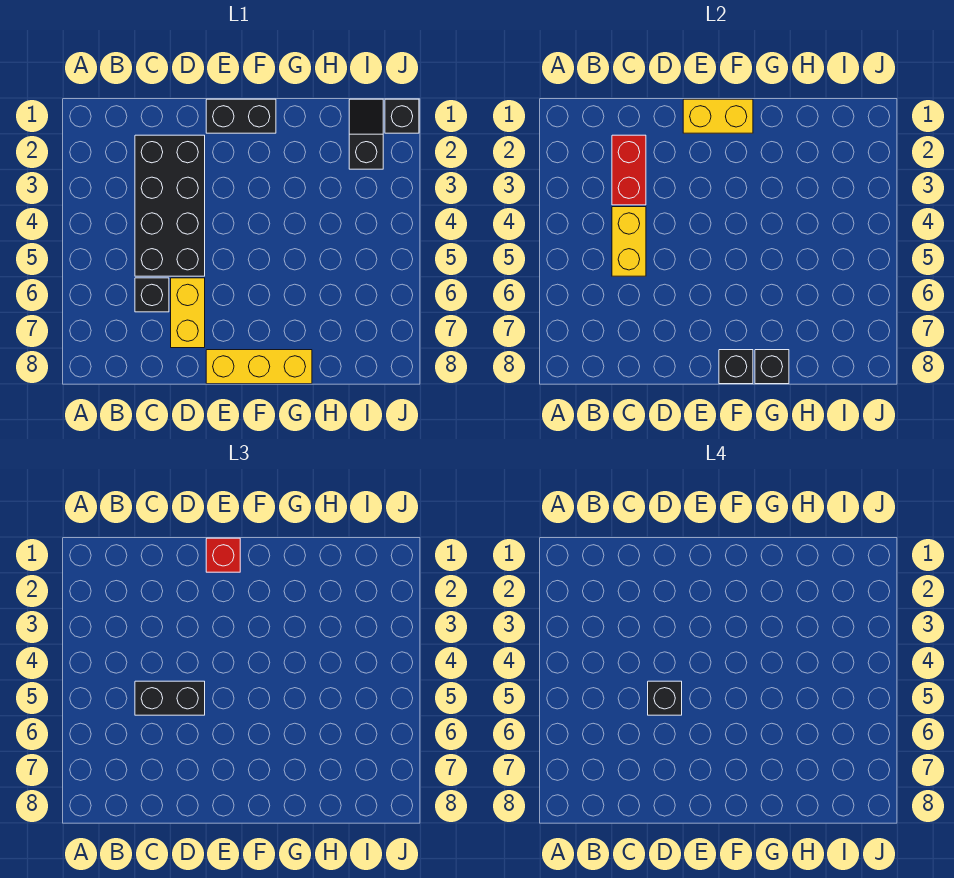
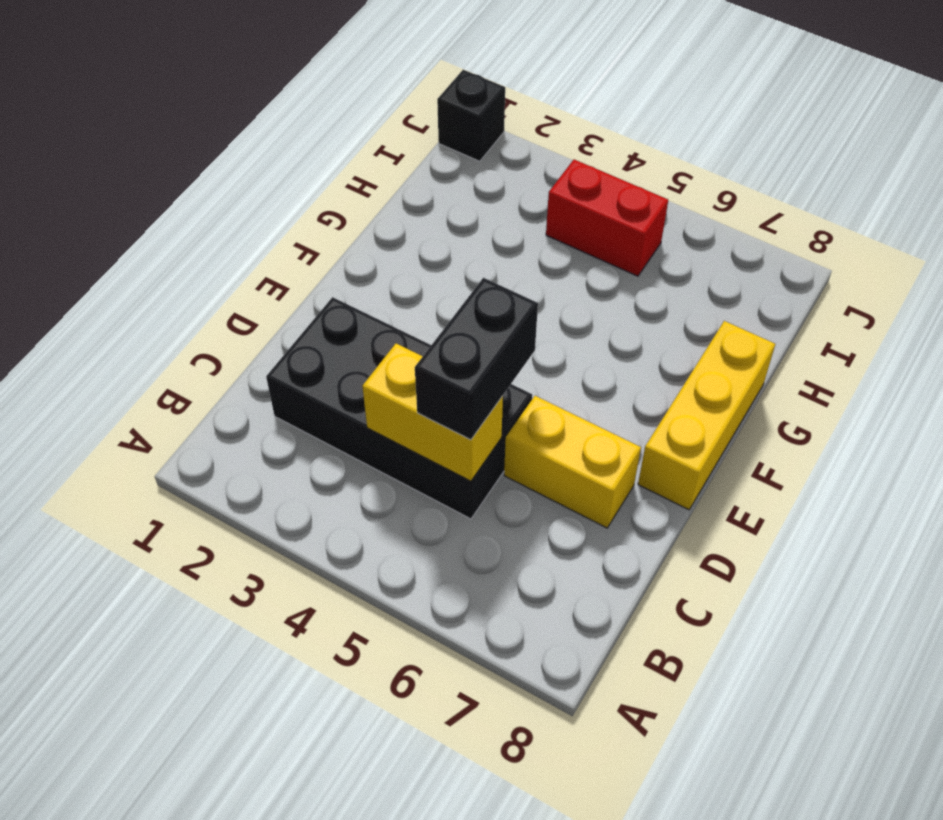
red brick I4:I5 level 1 -> red brick C2:C3 level 2
none -> black brick C6 level 1
none -> black brick E1:F1 level 1
none -> black slope I1:I2 level 1 top 2

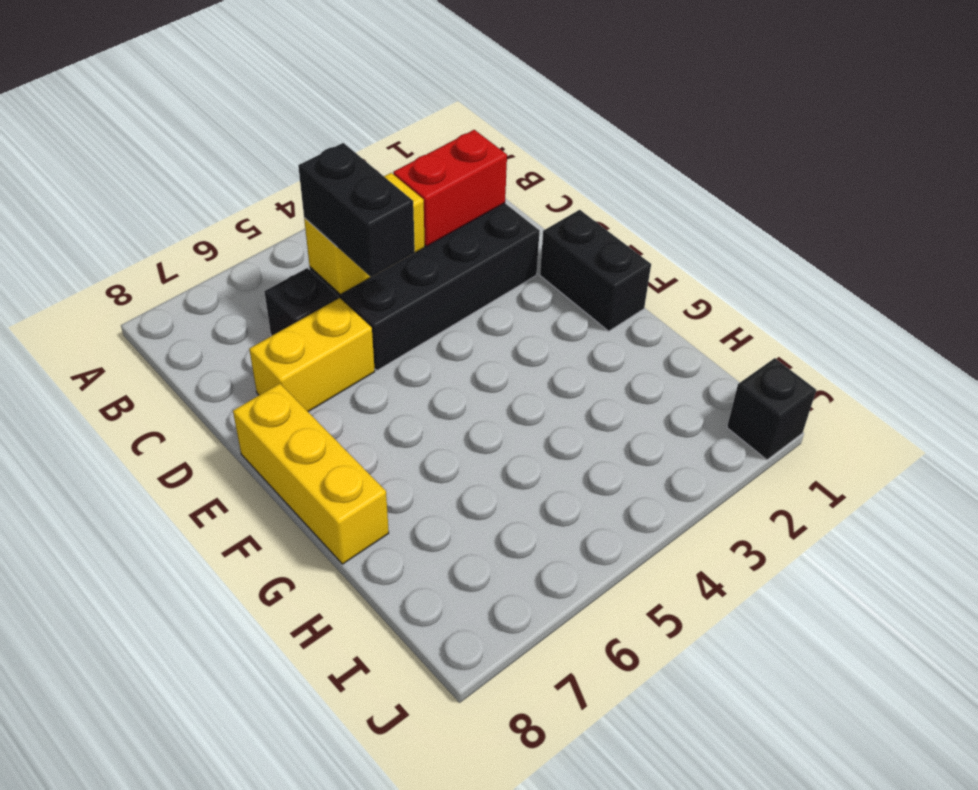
none -> black slope I1:I2 level 1 top 2
none -> yellow brick E1:F1 level 2
none -> black brick F8 level 2

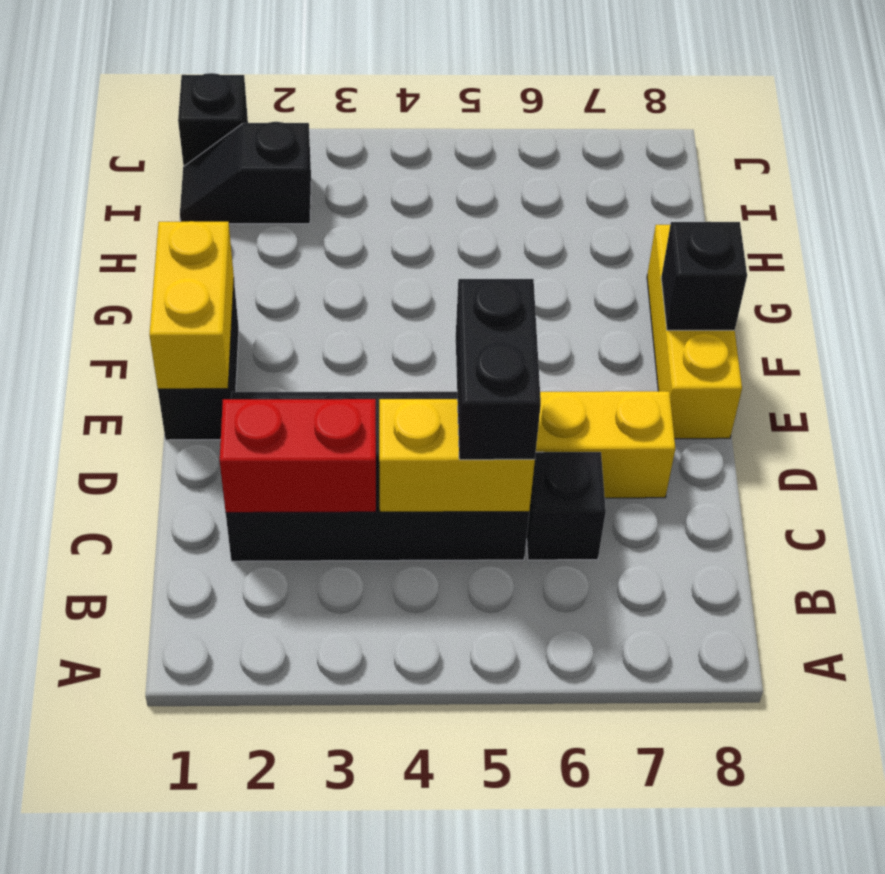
none -> black brick G8 level 2
none -> red brick E1 level 3
none -> black brick D5 level 4

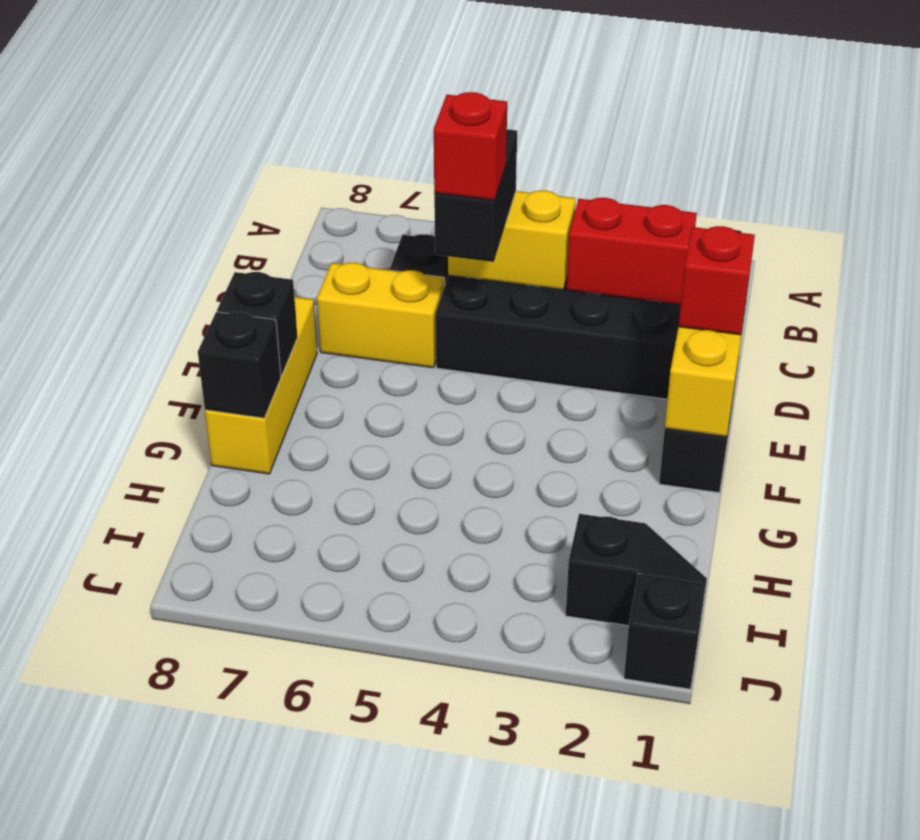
red brick D5 level 4 -> black brick D5 level 4

